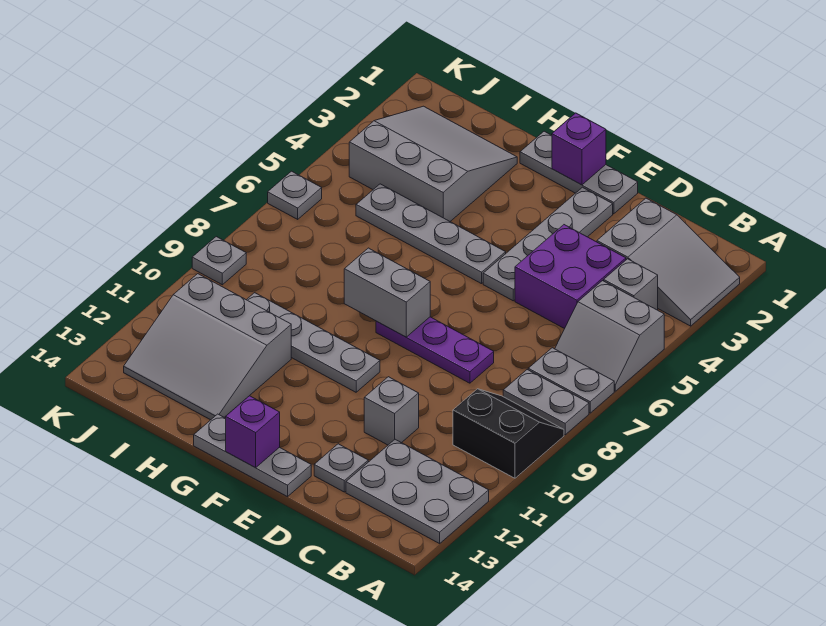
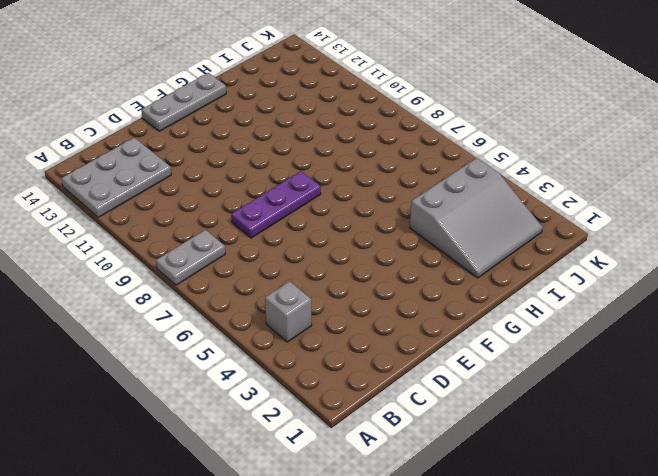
none -> grey slope A2:C3 level 1 top C
none -> grey slope A5:B6 level 1 top 5
none -> grey plate A7:B7 level 1

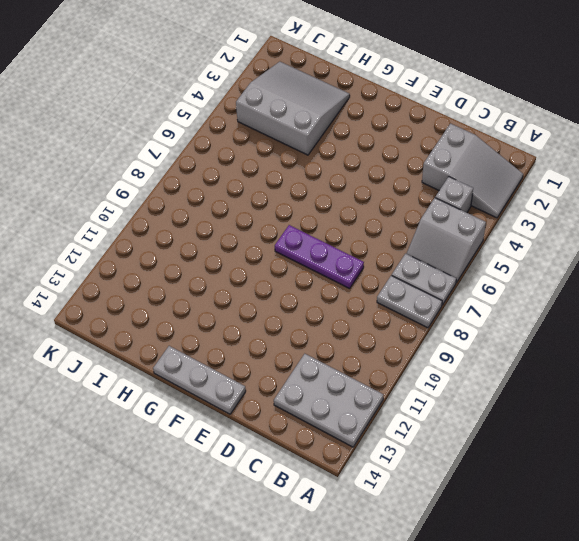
none -> black slope A9:B10 level 1 top 10
none -> purple brick C4:D5 level 1
none -> grey brick D11 level 1

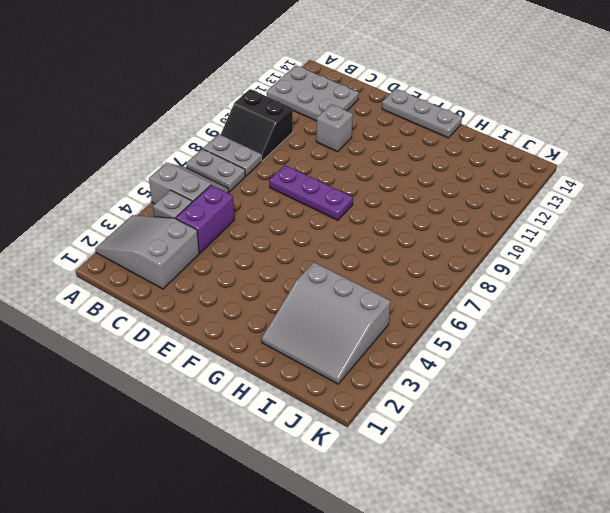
purple brick C4:C5 level 1 -> purple brick C4:D5 level 1
none -> grey plate D13 level 1
none -> grey plate E1:G1 level 1
none -> grey plate E2:E5 level 1

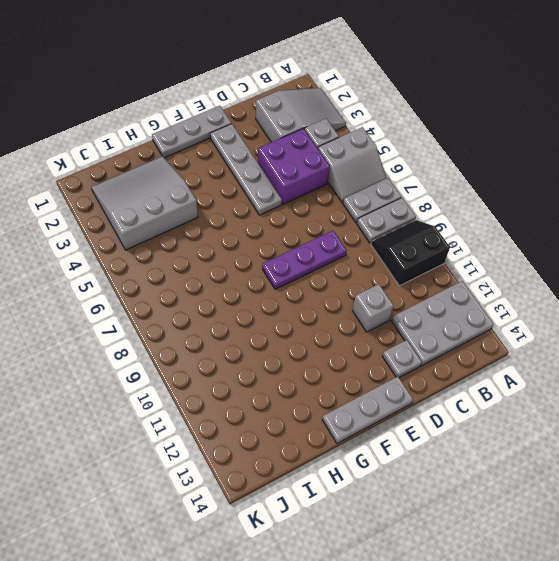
none -> grey plate F5:I5 level 1
none -> grey plate F10:I10 level 1
none -> grey slope H11:J13 level 1 top 11

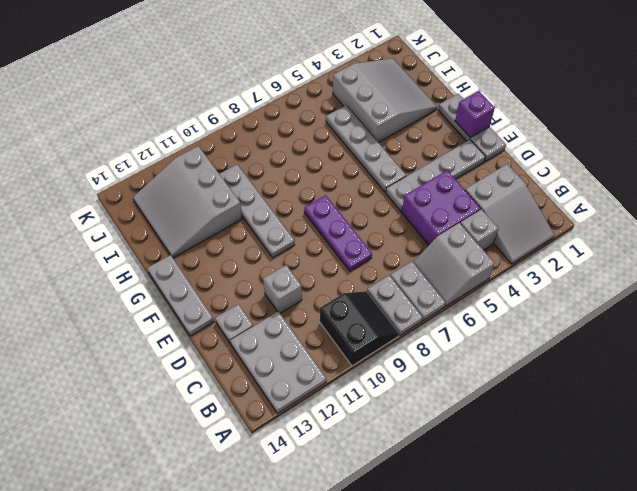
none -> grey plate K6 level 1
none -> grey plate K9 level 1
none -> grey brick F8:G8 level 2

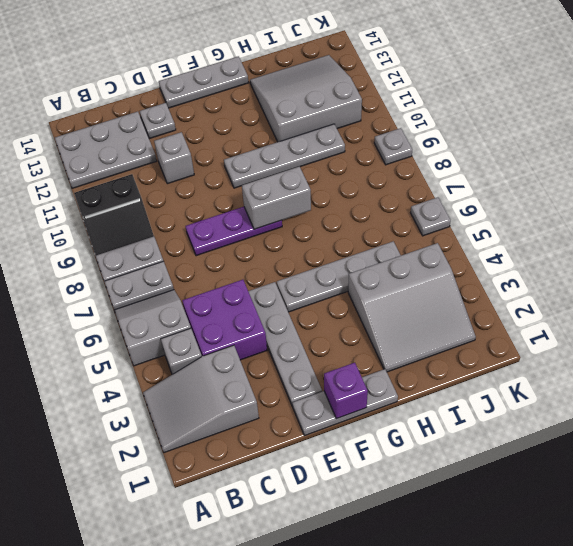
none -> purple brick F14 level 2

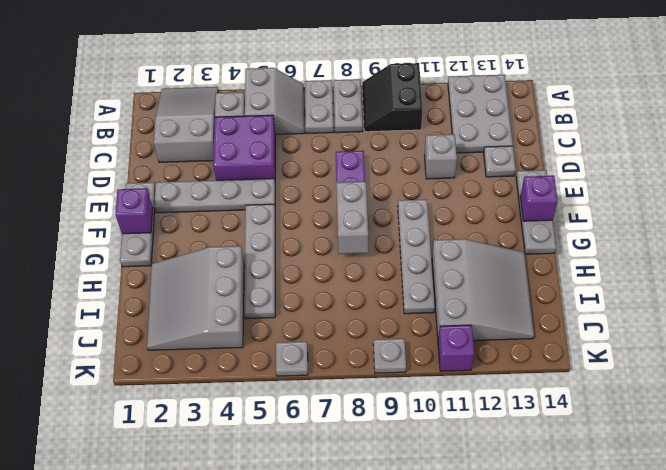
purple brick K11 level 1 -> none

